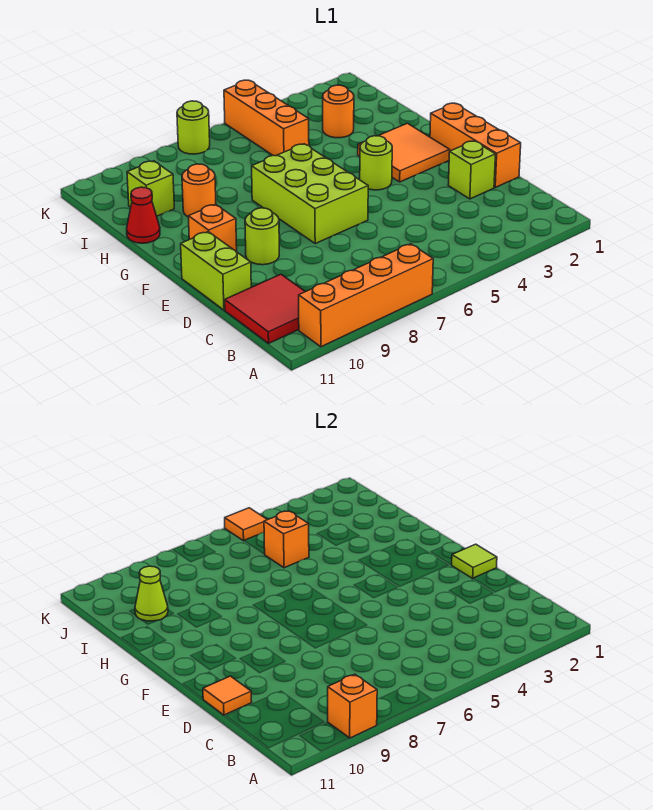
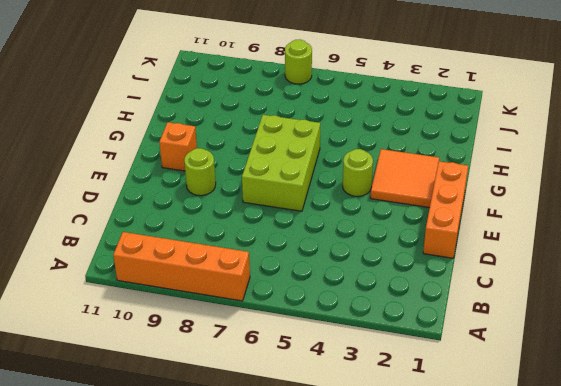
none -> red tile B10:C11 level 1
none -> lime brick D2 level 1
none -> lime brick D11:E11 level 1

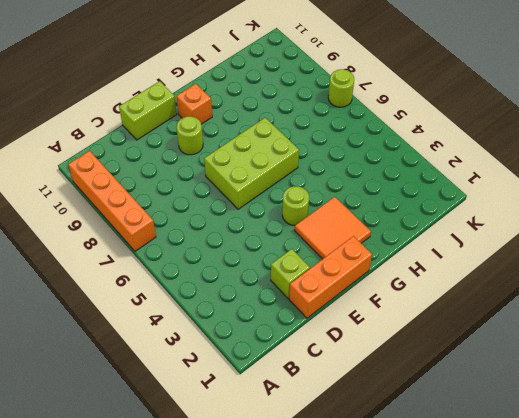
none -> red tile B10:C11 level 1
none -> orange round brick H9 level 1
none -> red cone H11 level 1

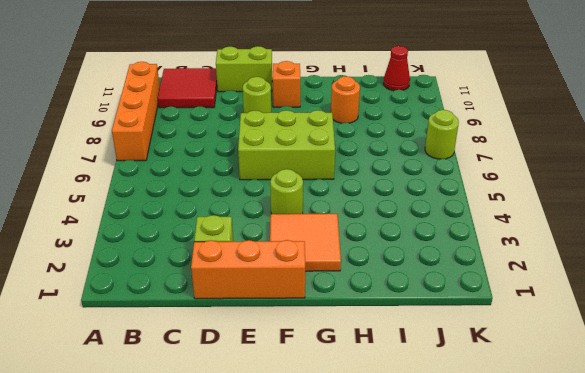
red cone J11 level 1 -> red cone H11 level 1
none -> orange round brick I3 level 1
none -> orange brick I5:K5 level 1
none -> lime brick I10 level 1

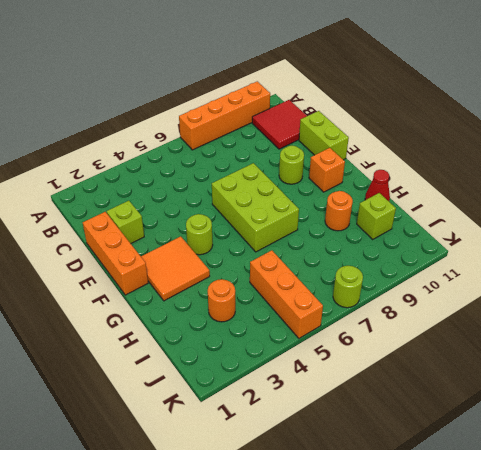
none -> orange brick A9 level 2
none -> orange tile D11 level 2
none -> lime tile E1 level 2

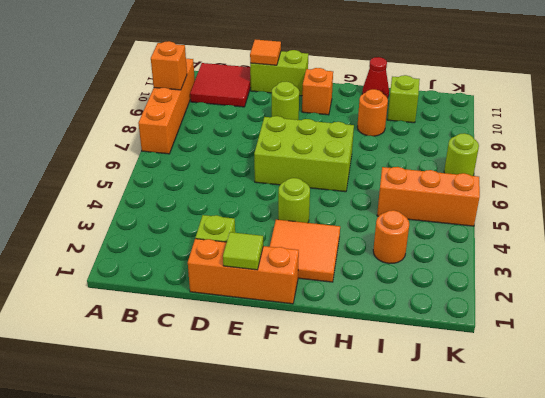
none -> orange brick I5 level 2
none -> lime cone I10 level 2
none -> orange tile K5 level 2

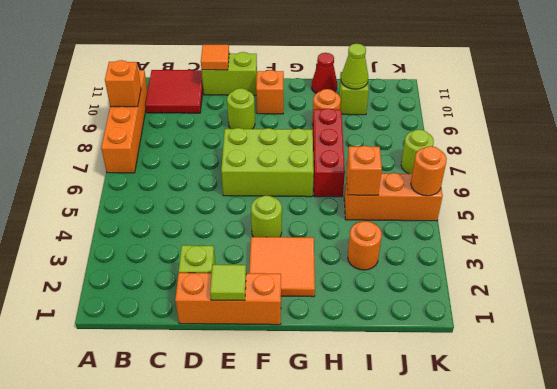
red brick H6:H8 level 1 -> none
orange round brick K5 level 2 -> orange tile K5 level 2

